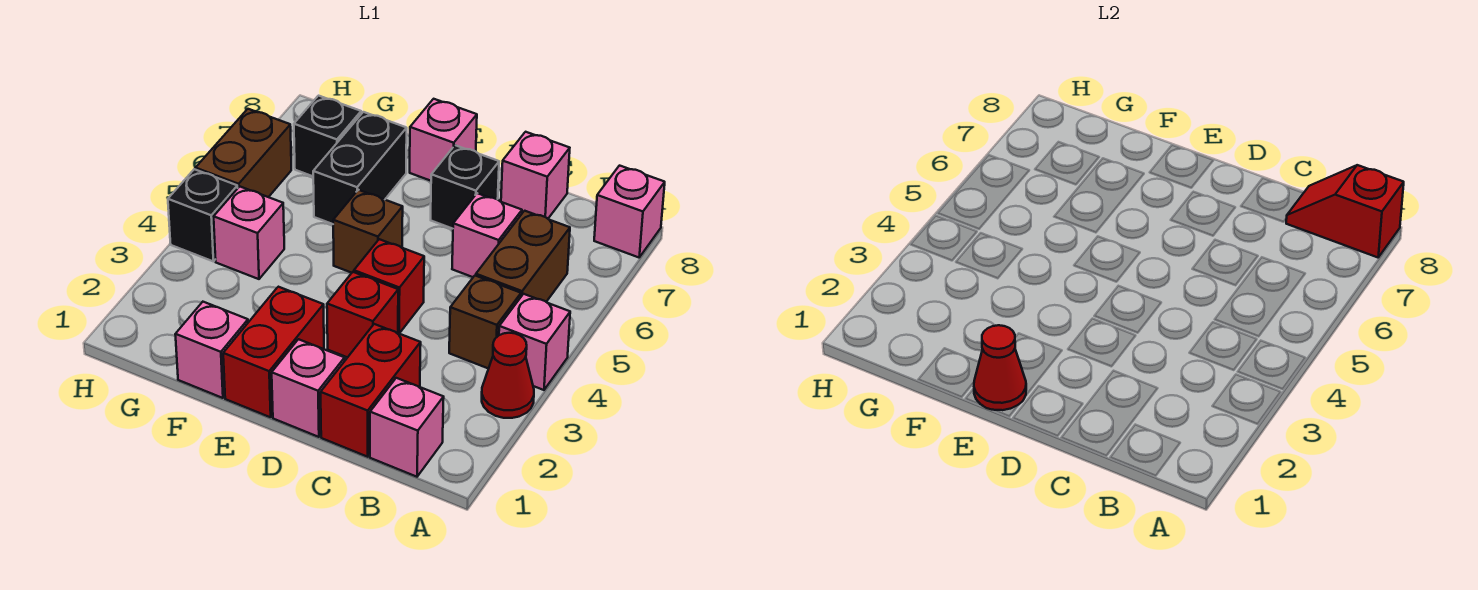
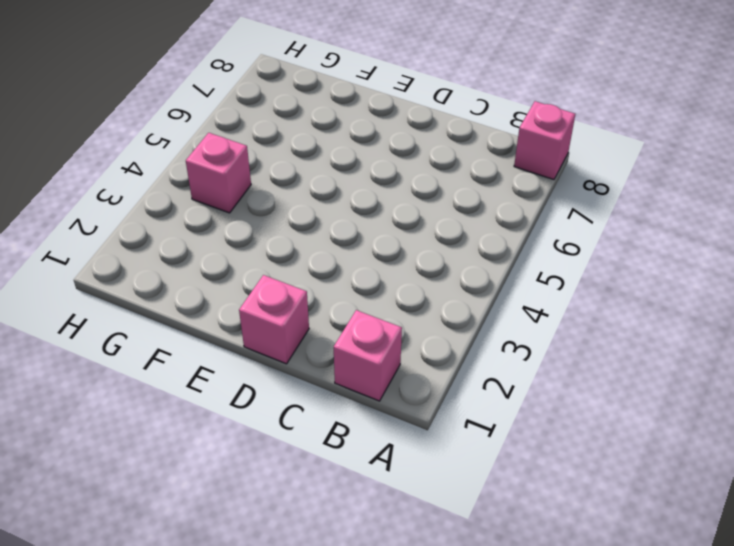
none -> red cone A3 level 1
none -> pink brick A4 level 1
none -> brown brick B4 level 1

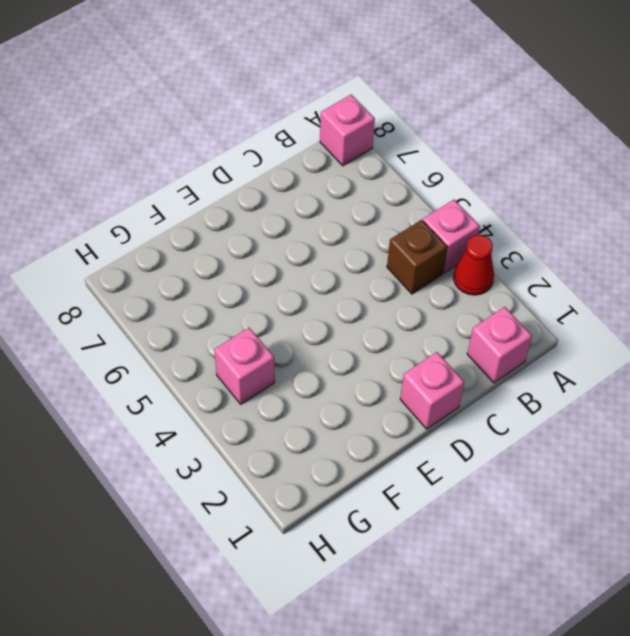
none -> brown brick B5:B6 level 1
none -> red brick C1:C2 level 1
none -> pink brick C6 level 1

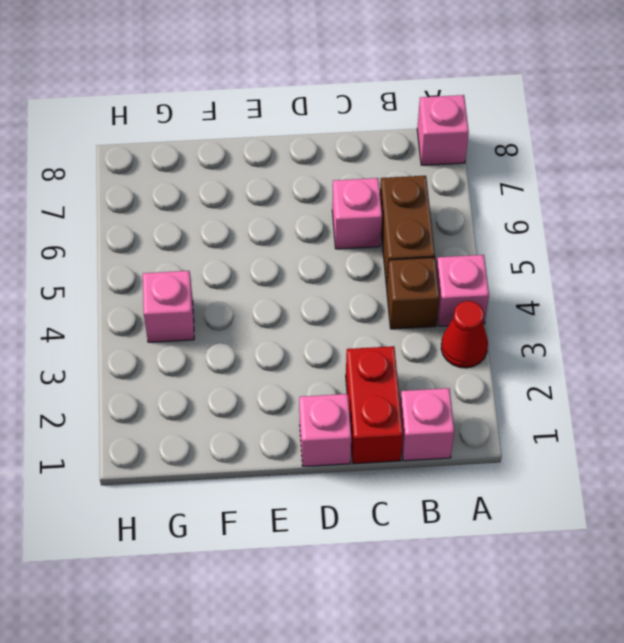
none -> pink brick C8 level 1
none -> red brick D3 level 1
none -> red brick D4 level 1

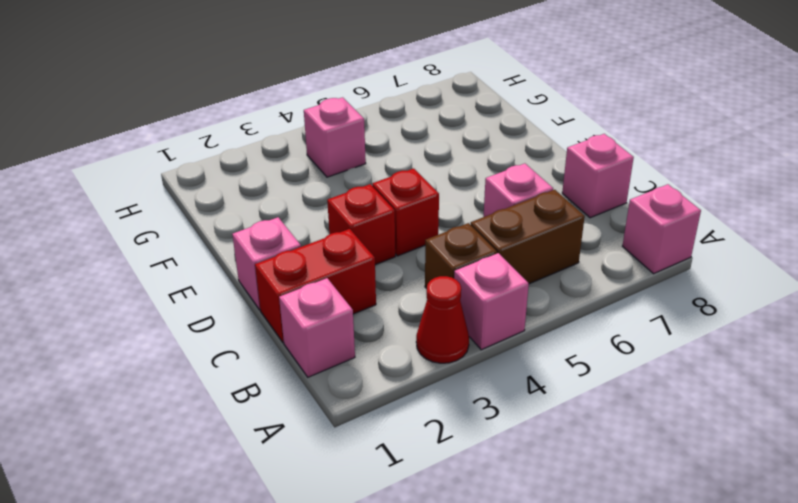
none -> black brick D7 level 1
none -> red brick E1:E2 level 1
none -> brown brick E5 level 1

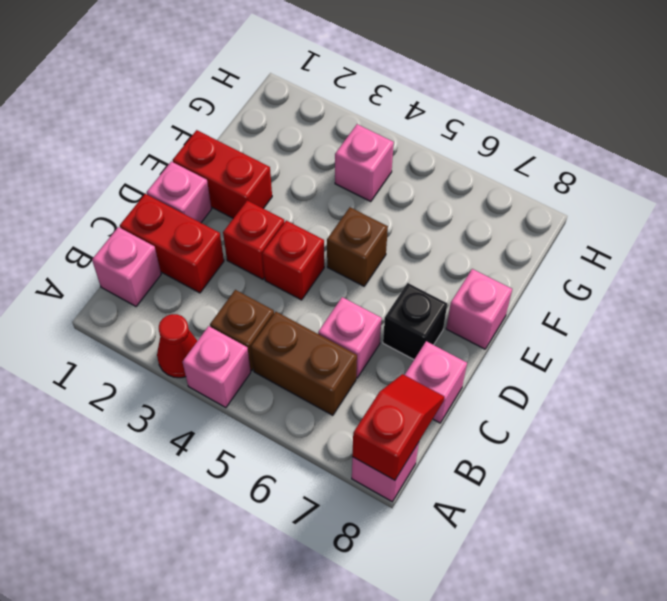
none -> pink brick F1 level 1
none -> black brick F6:F7 level 1
none -> black brick G7 level 1

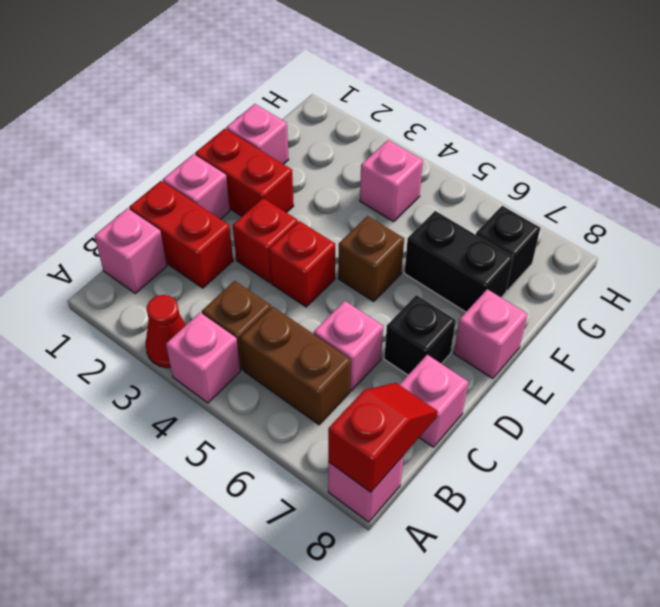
none -> black brick H4 level 1
none -> brown brick H5:H6 level 1
none -> red cone E1 level 2

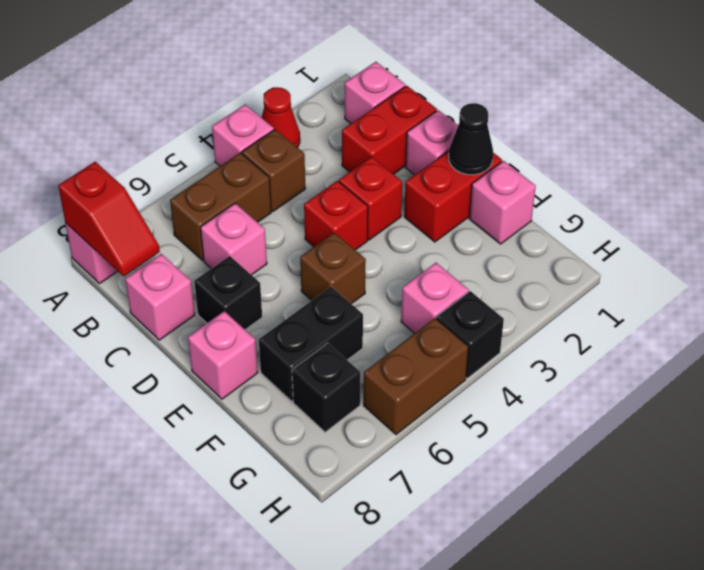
black cone E1 level 2 -> red cone E1 level 2

